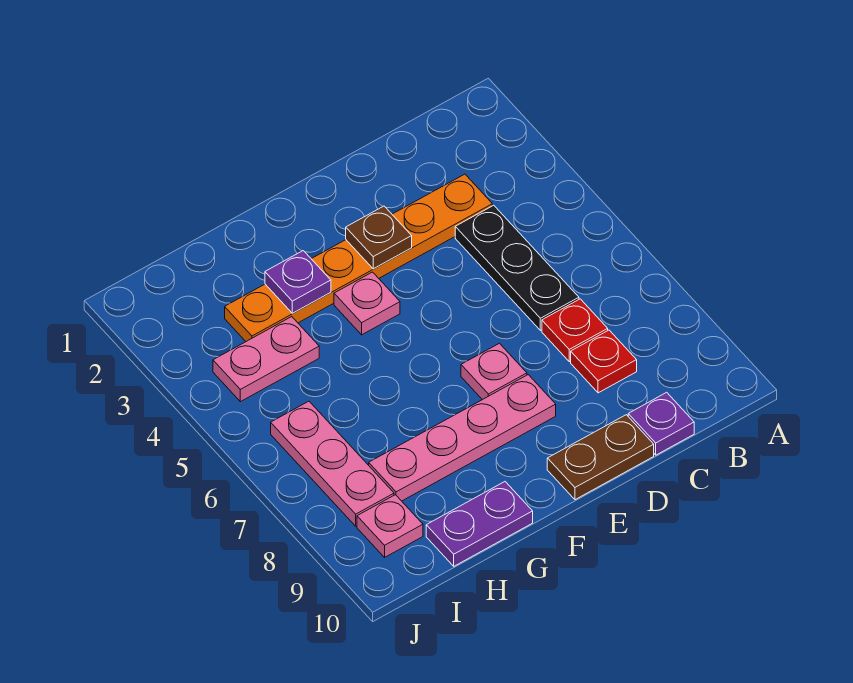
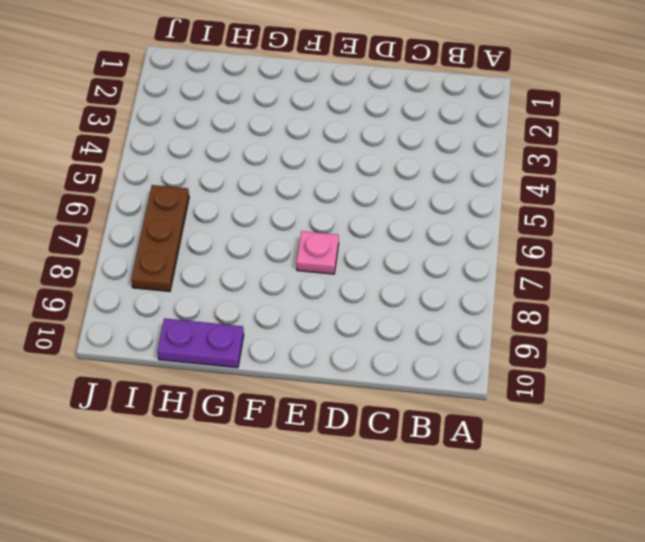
brown plate I6:I8 level 1 -> pink plate I6:I8 level 1
none -> orange plate C3:H3 level 1
none -> black plate C4:C6 level 1
none -> red plate C7 level 1

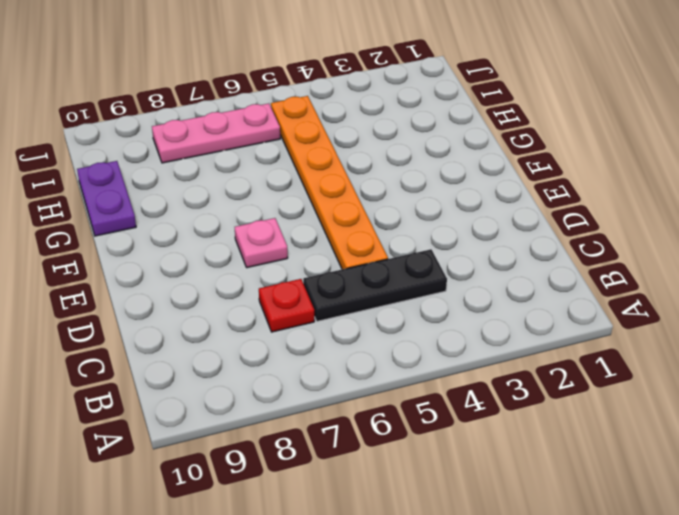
orange plate D5:I5 level 1 -> orange plate C3:H3 level 1
none -> red plate C8 level 1
none -> purple plate C10 level 1
none -> brown plate D10:E10 level 1

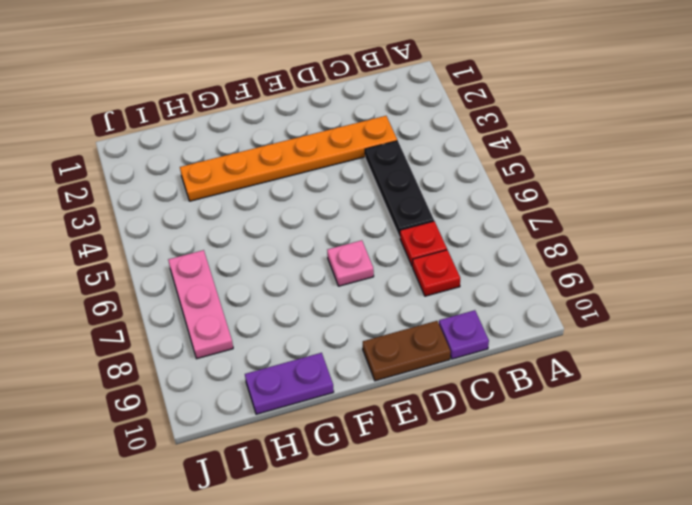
none -> pink plate E8:H8 level 1
none -> pink plate F4 level 1
none -> pink plate H4:I4 level 1

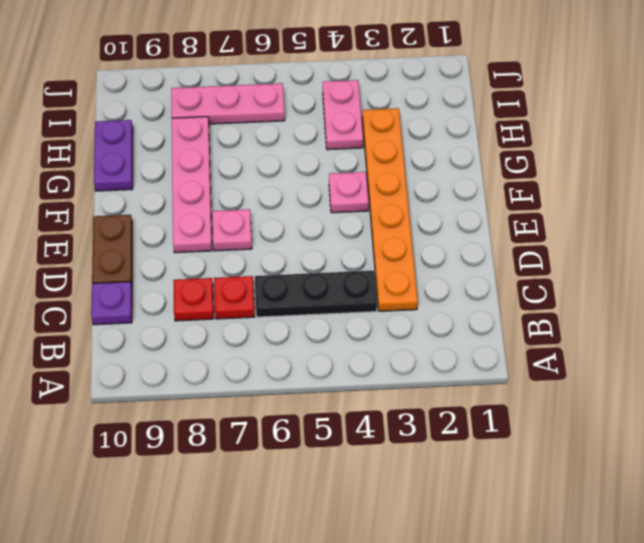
none -> pink plate I9 level 1
none -> brown plate E3 level 2
none -> purple plate G3 level 2

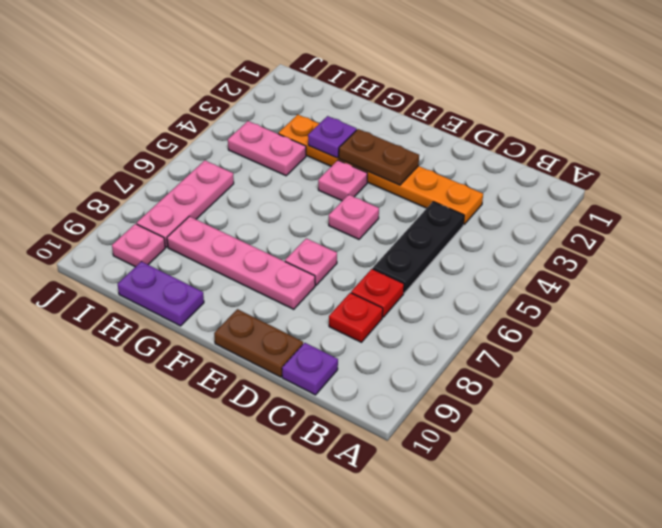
brown plate E3:F3 level 2 -> brown plate E3 level 2
pink plate E5 level 1 -> none

